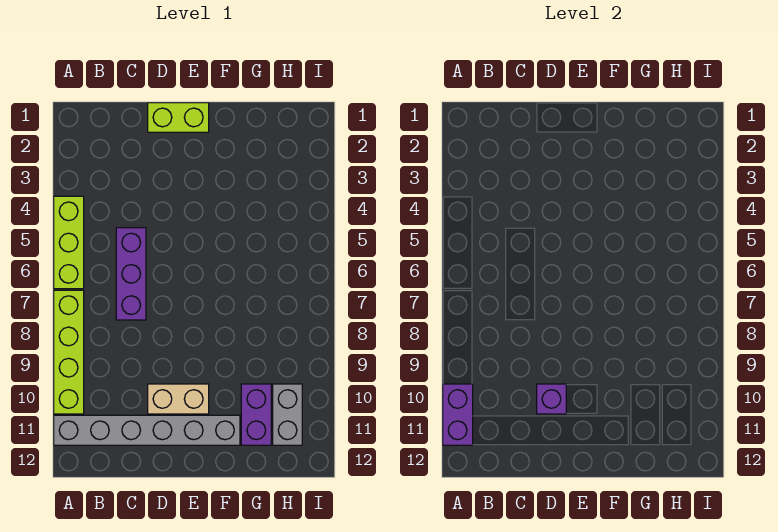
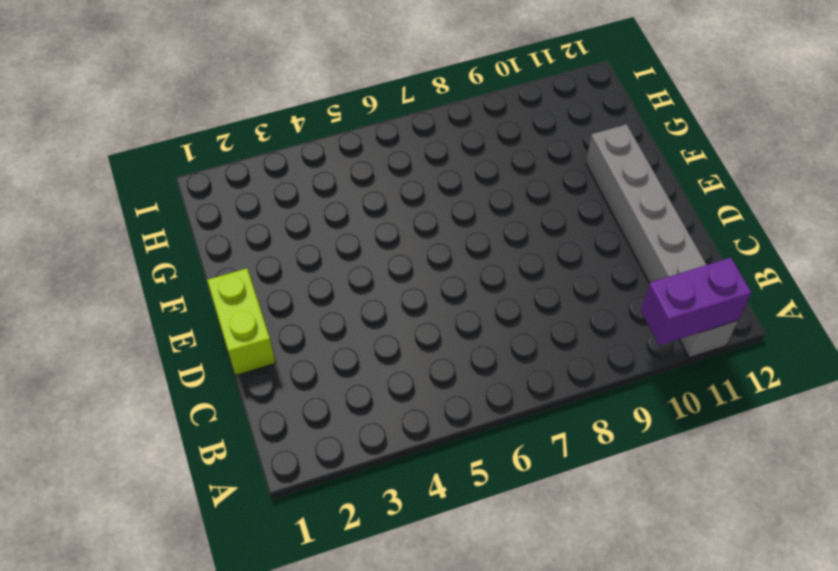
none -> lime brick A4:A6 level 1
none -> lime brick A7:A10 level 1

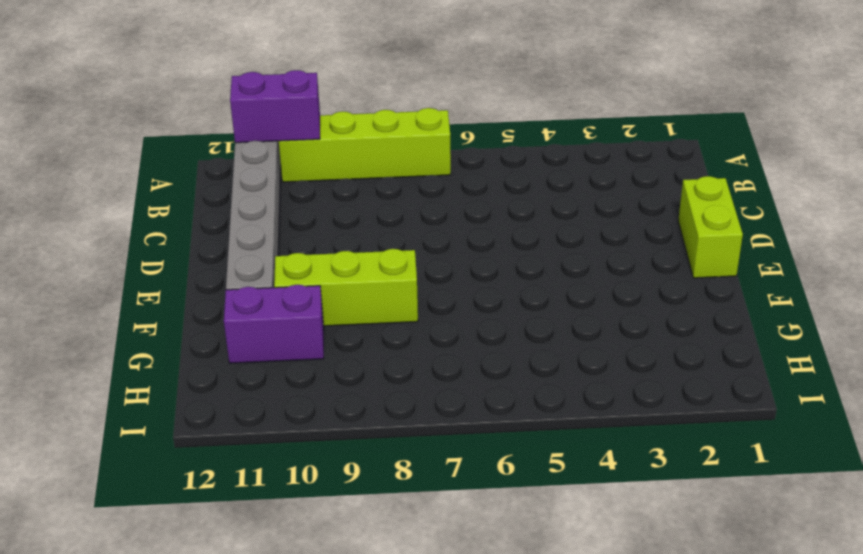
lime brick F8:F10 level 1 -> lime brick A4:A6 level 1
none -> purple brick C5:C7 level 1
none -> tan brick D10:E10 level 1

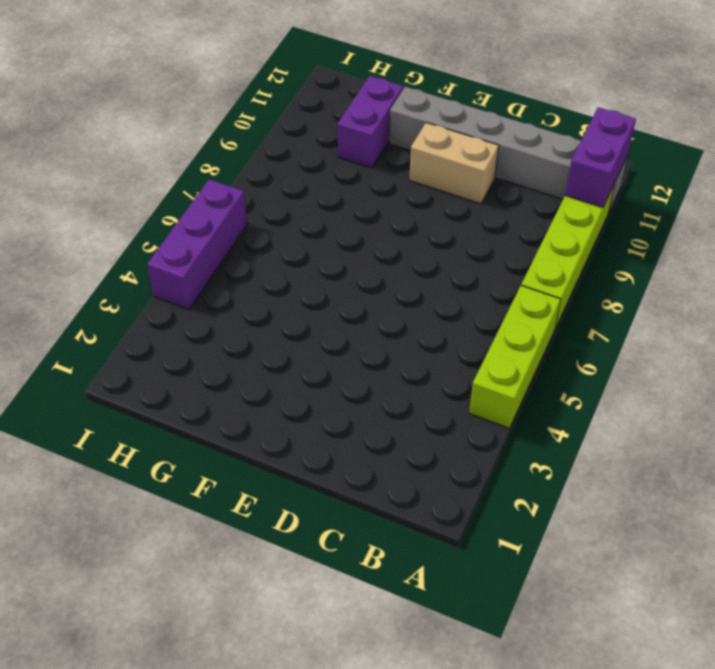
purple brick I4:I6 level 1 -> purple brick C5:C7 level 1
none -> lime brick D1:E1 level 1
none -> grey brick H10:H11 level 1

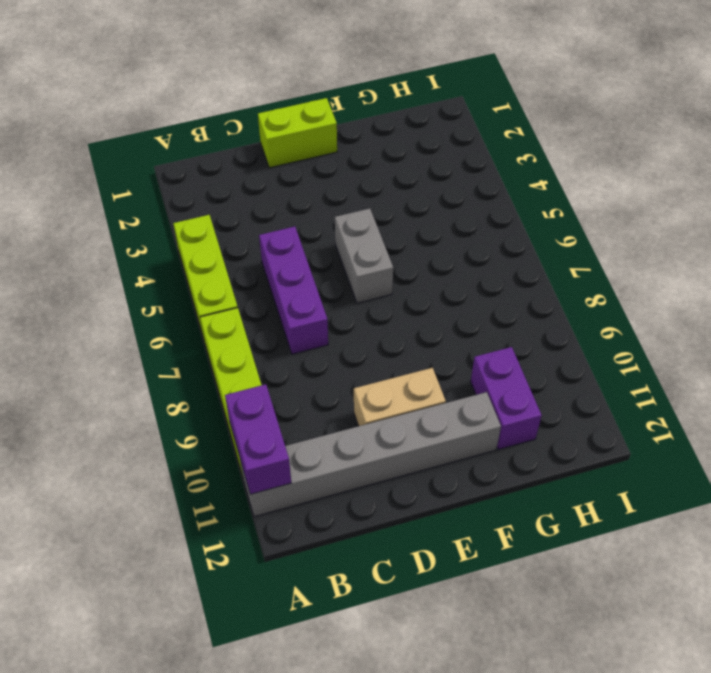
grey brick E5:E6 level 1 -> grey brick H10:H11 level 1
none -> purple brick D10 level 2

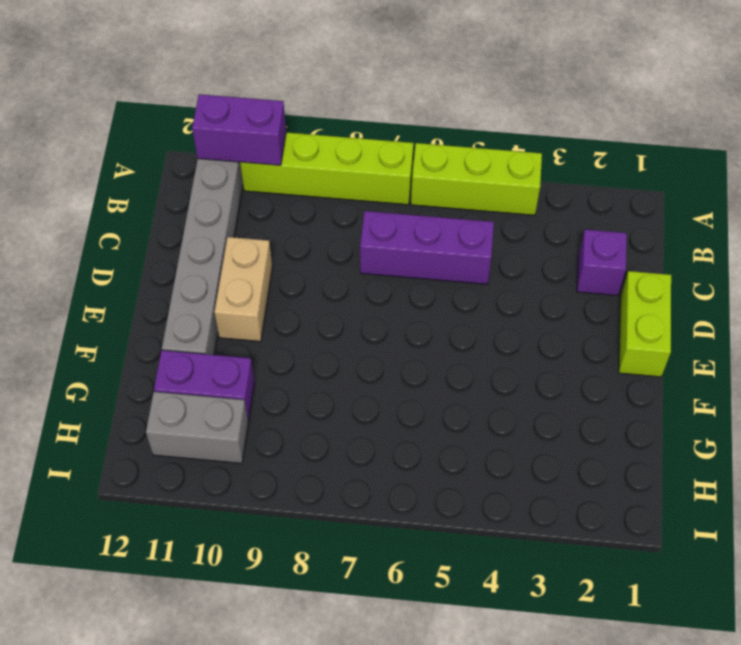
purple brick C2 level 1 -> purple brick D10 level 2

